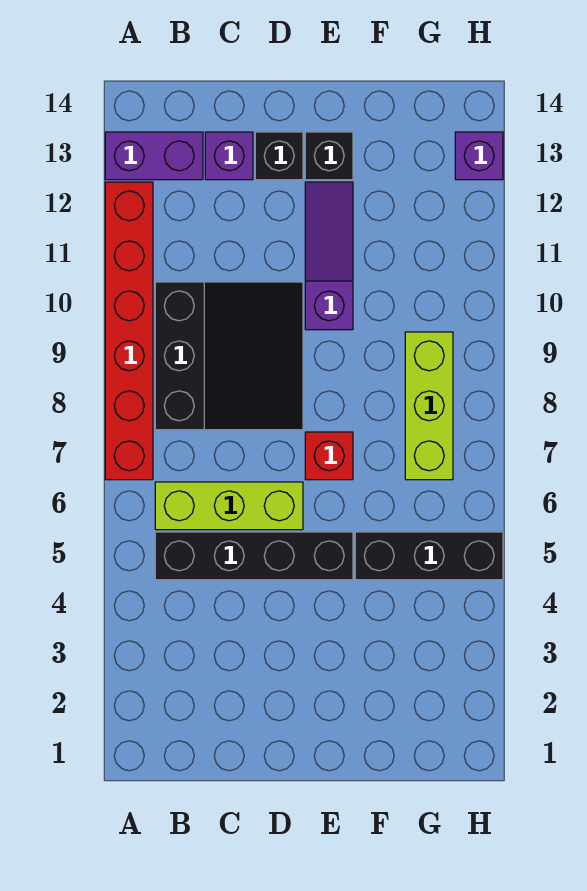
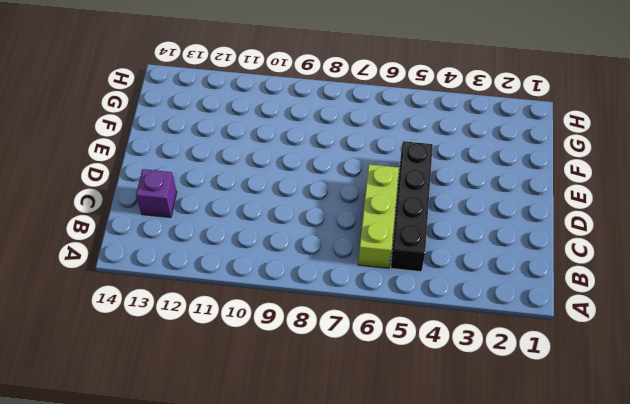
none -> red brick A7:A12 level 1
none -> purple brick A13:B13 level 1
none -> black slope B8:D10 level 1 top B

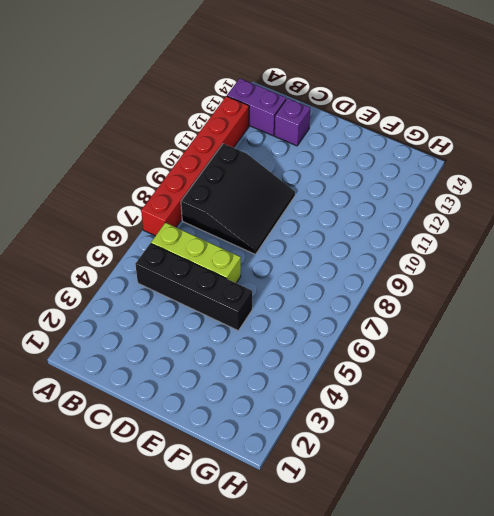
none -> black brick D13 level 1
none -> red brick E7 level 1
none -> purple slope E10:E12 level 1 top 10

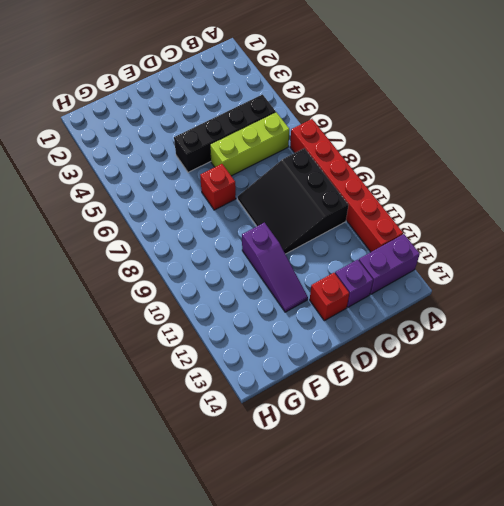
red brick D13 level 1 -> black brick D13 level 1
none -> black brick E13 level 1
none -> black brick F5:H5 level 1
none -> lime brick G7:G9 level 1

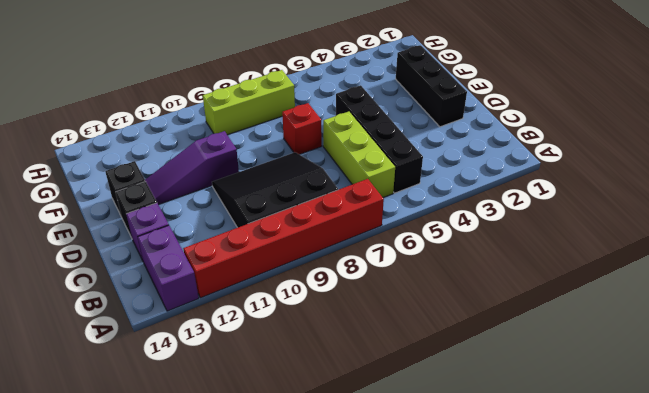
black brick D2:F2 level 1 -> black brick F5:H5 level 1
none -> purple brick H13 level 1

